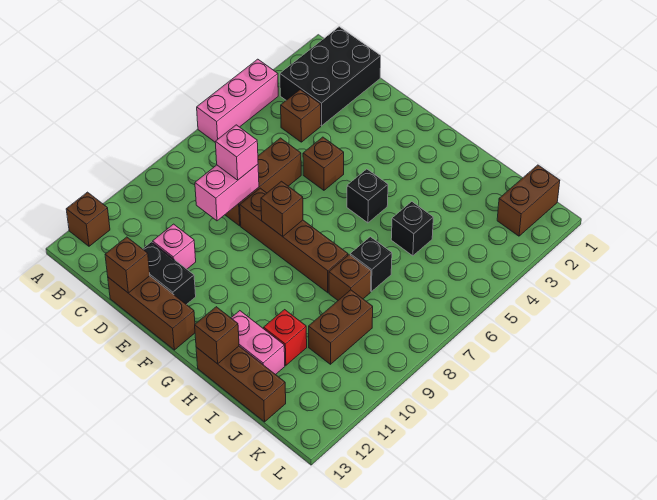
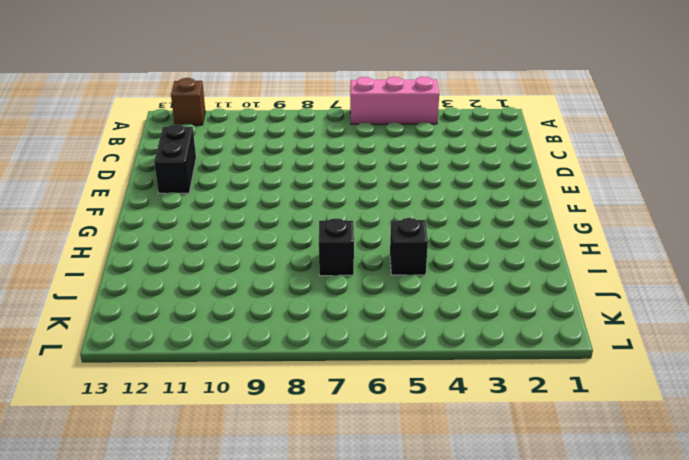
none -> black brick B1:C3 level 1
none -> brown brick C4 level 1
none -> brown brick D6:D8 level 1

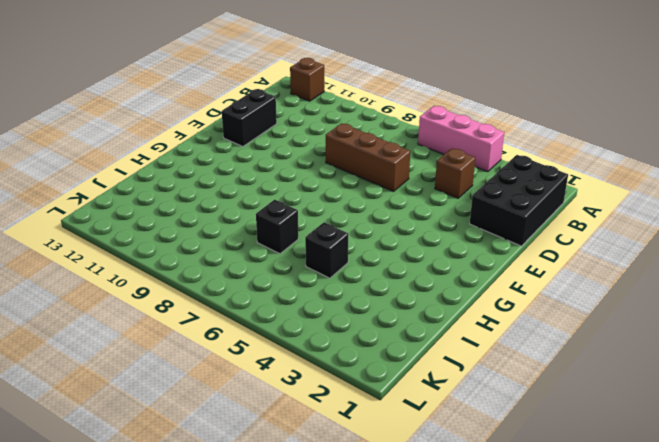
black brick B1:D2 level 1 -> black brick B1:C3 level 1
none -> pink brick D11 level 1
none -> brown brick D13:F13 level 1
none -> brown brick E5 level 1

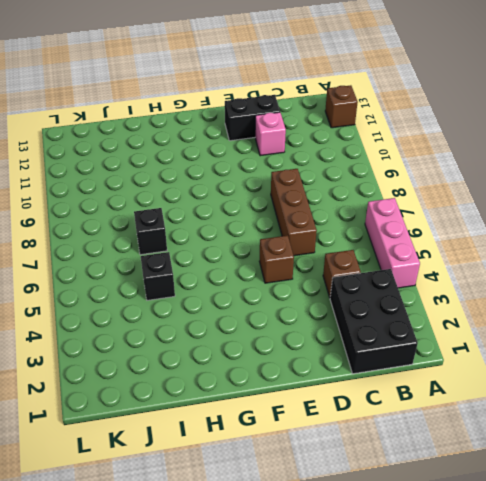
none -> brown brick D13:F13 level 1
none -> brown brick E8:H8 level 1
none -> black brick G5 level 1

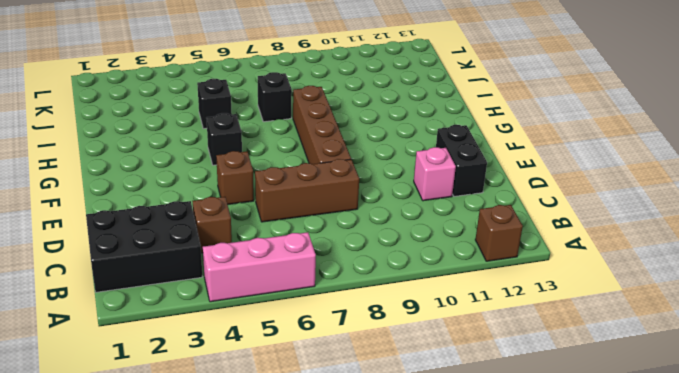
none -> brown brick D13:F13 level 1
none -> pink brick H12:I12 level 1
none -> brown brick H13:J13 level 1

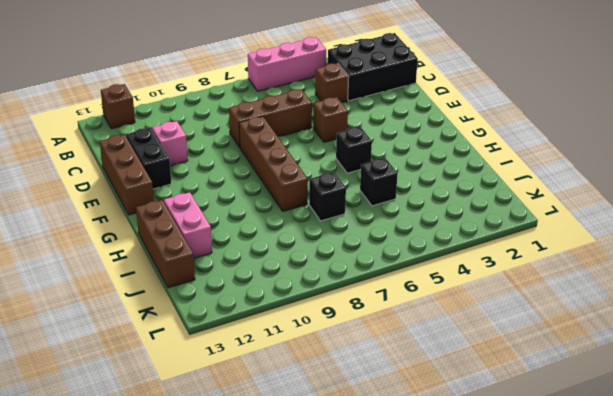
none -> brown brick I8 level 1
none -> red brick I11 level 1
none -> brown brick J9:J10 level 1

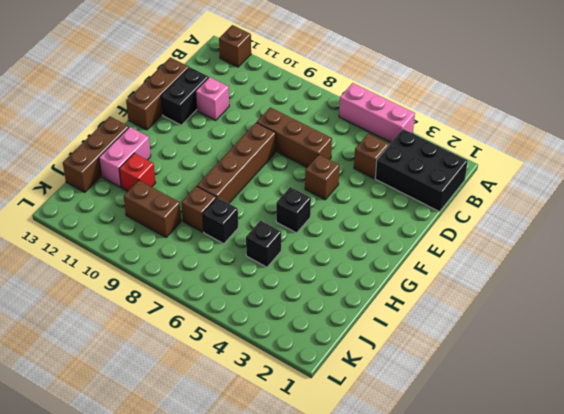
none -> brown brick K1:K2 level 1
none -> pink brick D8:D9 level 2
none -> brown brick D13 level 2

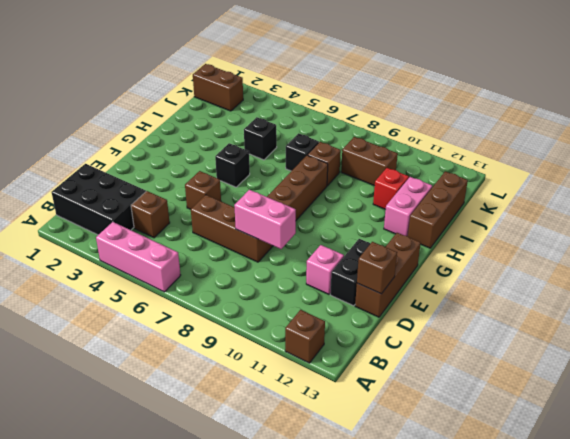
none -> brown brick F8 level 2
none -> brown brick H13 level 2
none -> pink brick D8 level 3

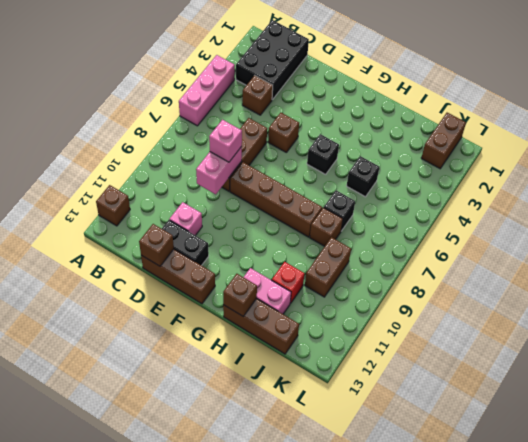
none -> brown brick F8 level 2

